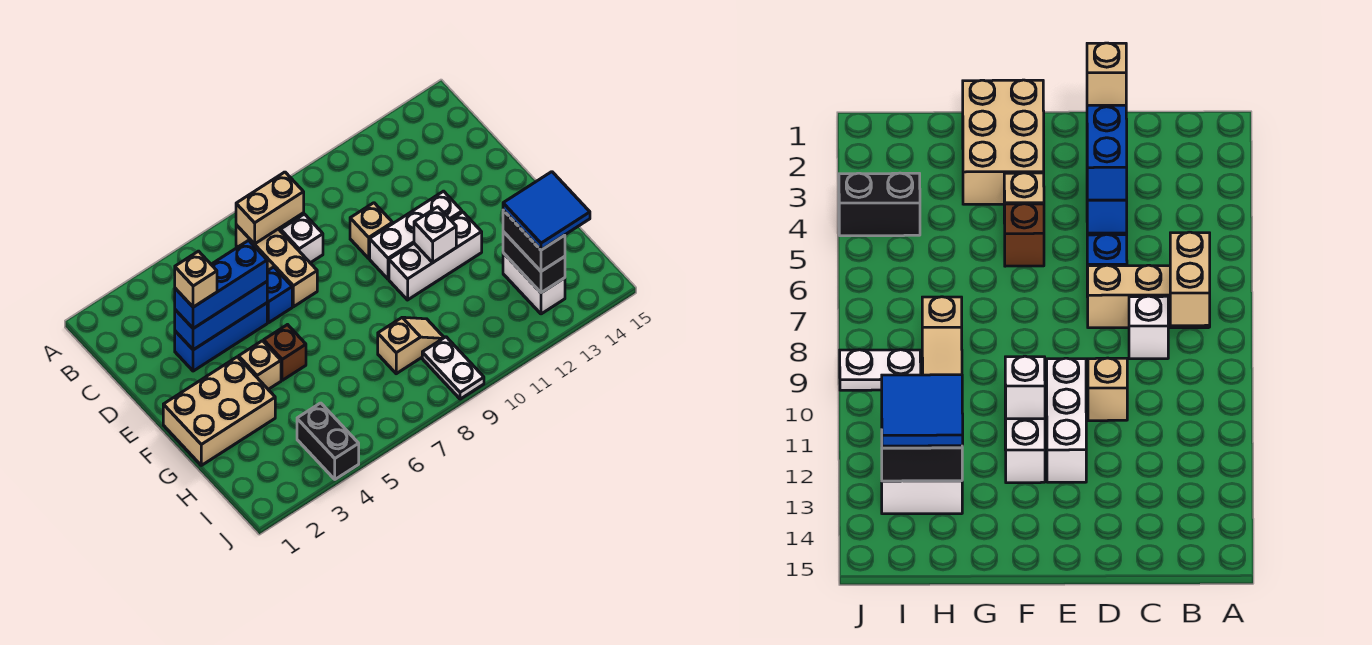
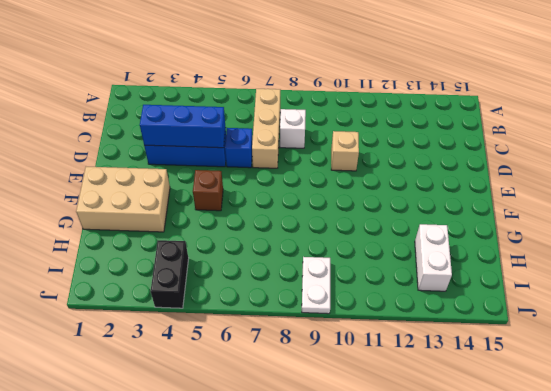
none -> white brick E10:E12 level 1
none -> tan brick F4 level 1
none -> white brick F10:F12 level 1

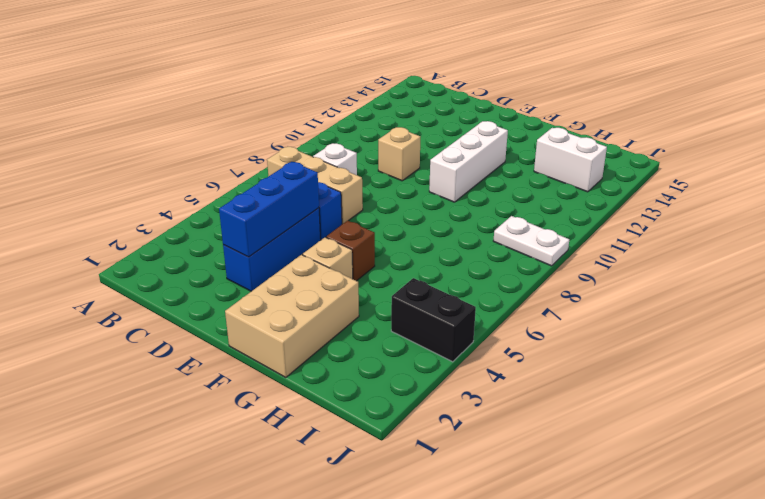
none -> white brick E10:E12 level 1
none -> tan slope H8:H9 level 1 top 8
none -> tan brick B7:B8 level 2

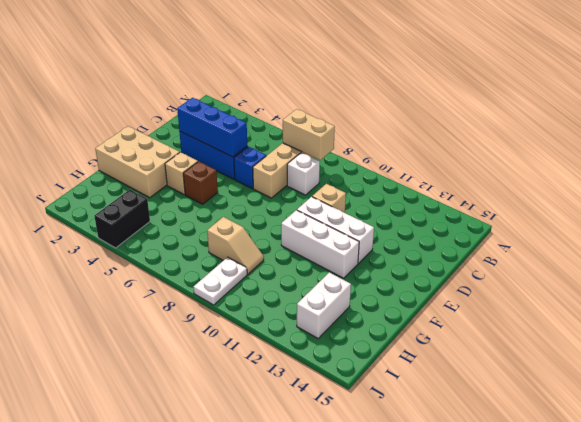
none -> white brick F11 level 2
none -> black brick H13:I13 level 2
none -> blue brick D3:D5 level 3

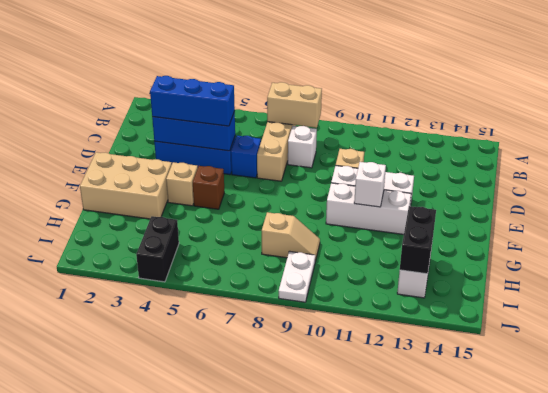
none -> black brick H13:I13 level 3
none -> tan brick D3 level 4
none -> blue tile H13:I14 level 4

